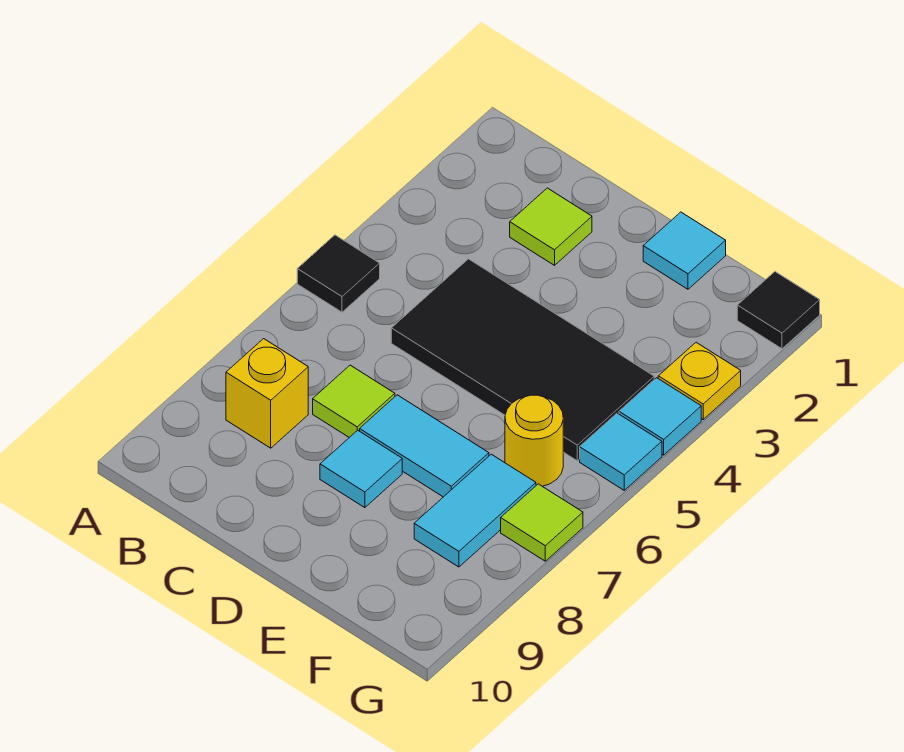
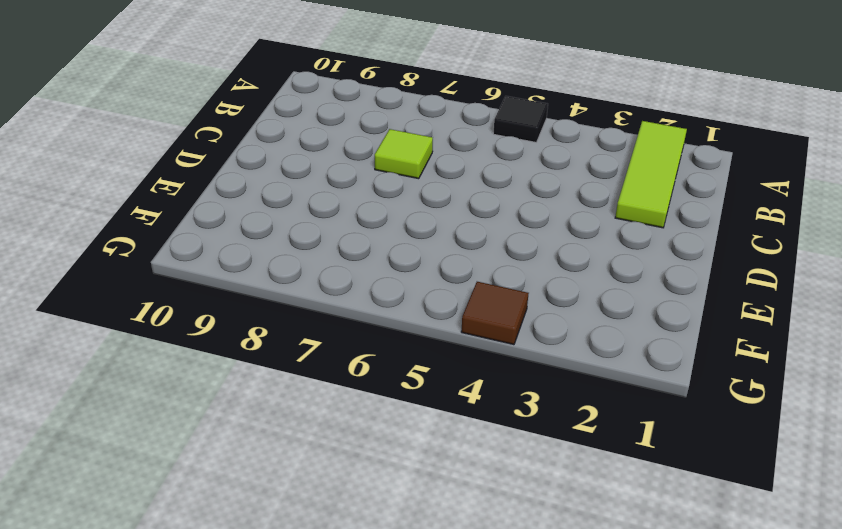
lime tile A2:C2 level 1 -> lime tile C2 level 1
brown tile G4 level 1 -> cyan tile G4 level 1
none -> yellow brick B8 level 1
none -> black tile C4:F5 level 1
none -> cyan tile D7:E7 level 1

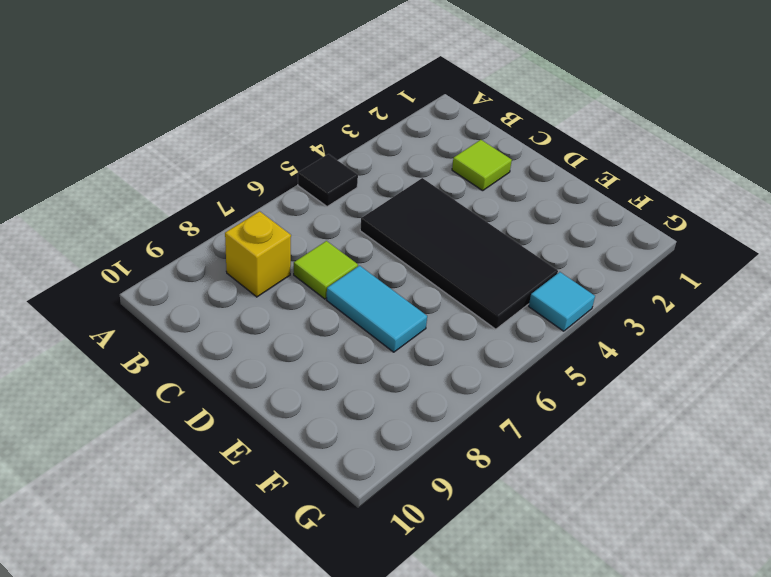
none -> cyan tile D8 level 1
none -> cyan tile E1 level 1
none -> yellow round brick F6 level 1

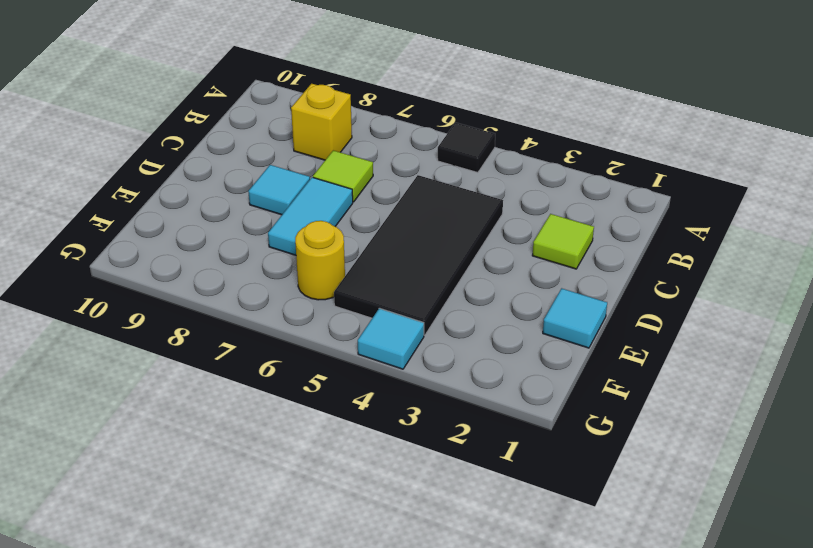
none -> cyan tile F7:F8 level 1
none -> black tile G1 level 1
none -> yellow plate G3 level 1

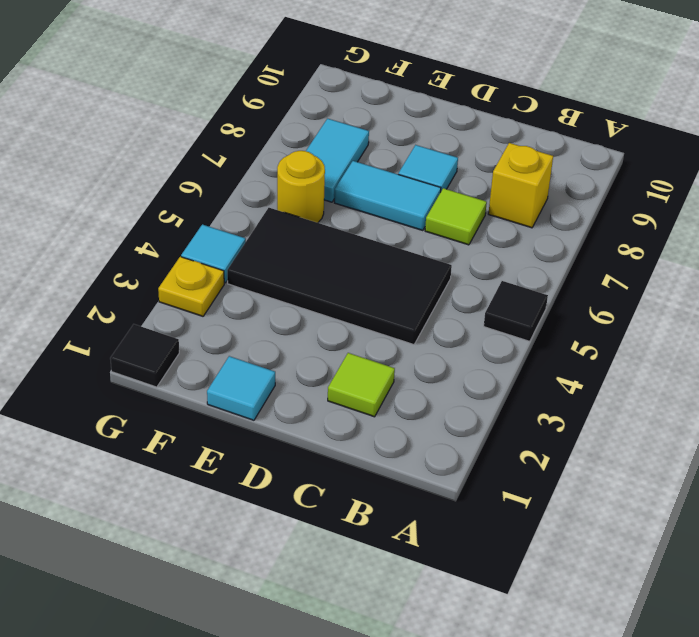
none -> cyan tile G5 level 1
none -> lime tile G7 level 1

